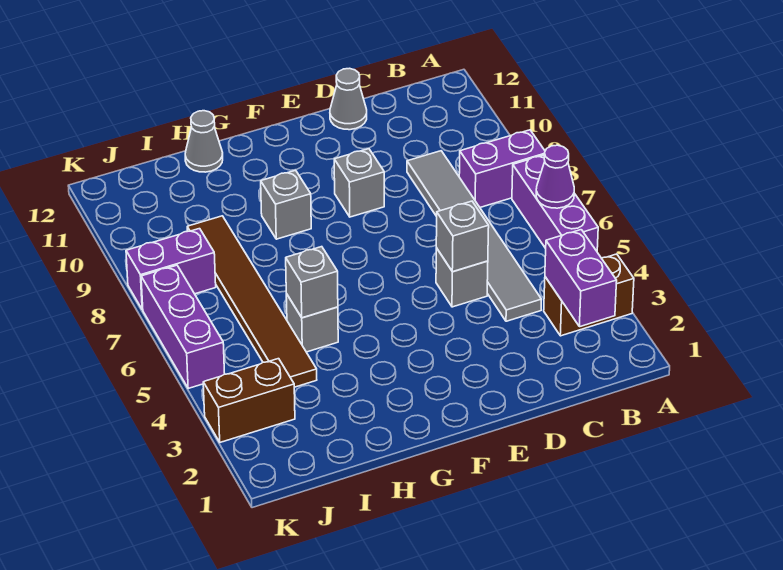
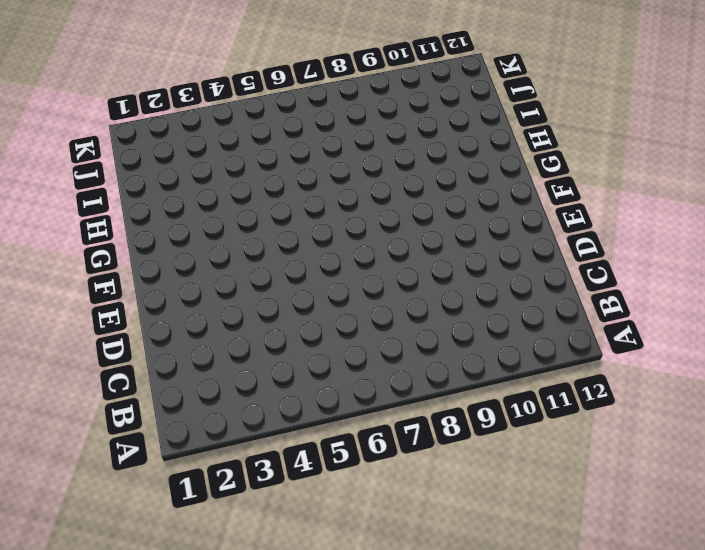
none -> brown brick A3:B3 level 1
none -> purple brick A5:A7 level 1
none -> purple brick A8:B8 level 1

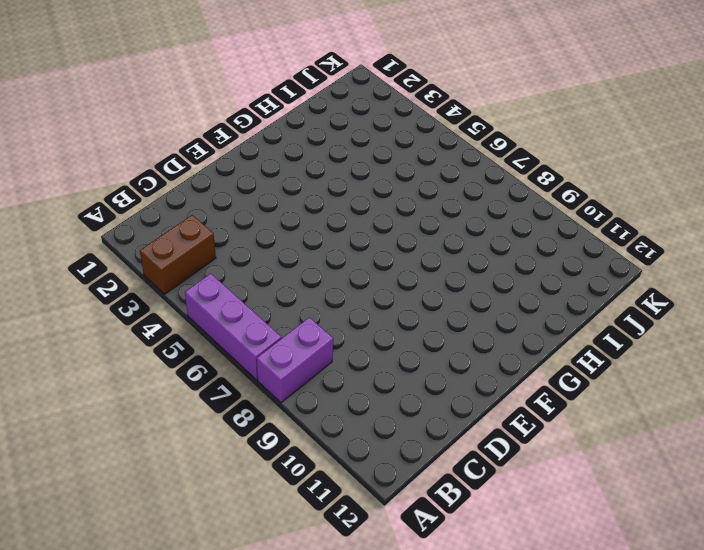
none -> grey tile C4:C9 level 1
none -> grey brick D5 level 1
none -> grey cone D12 level 1

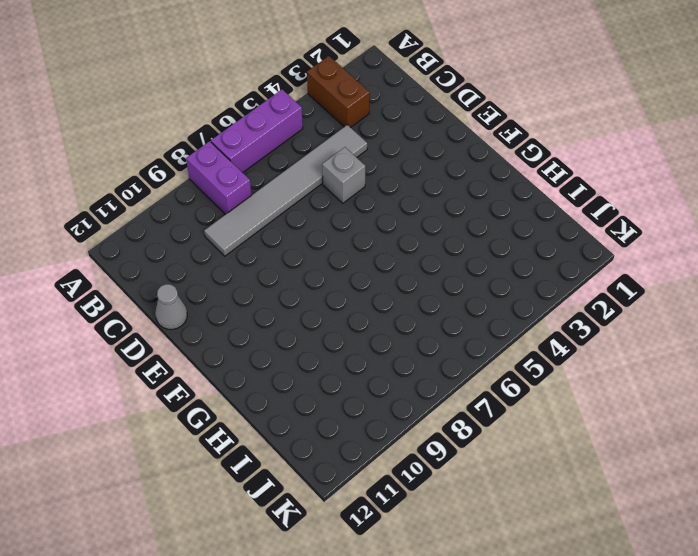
none -> grey brick E9 level 1
none -> grey brick G9 level 1
none -> grey brick H5 level 1

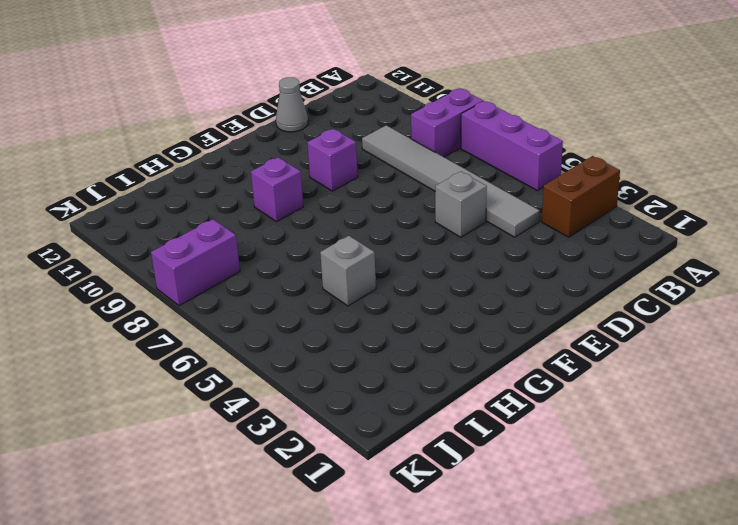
purple brick E9 level 1 -> grey brick E9 level 1
purple brick G9 level 1 -> grey brick G9 level 1
none -> grey cone H12 level 1
none -> brown tile I4:I9 level 1
none -> brown brick J3:K3 level 1

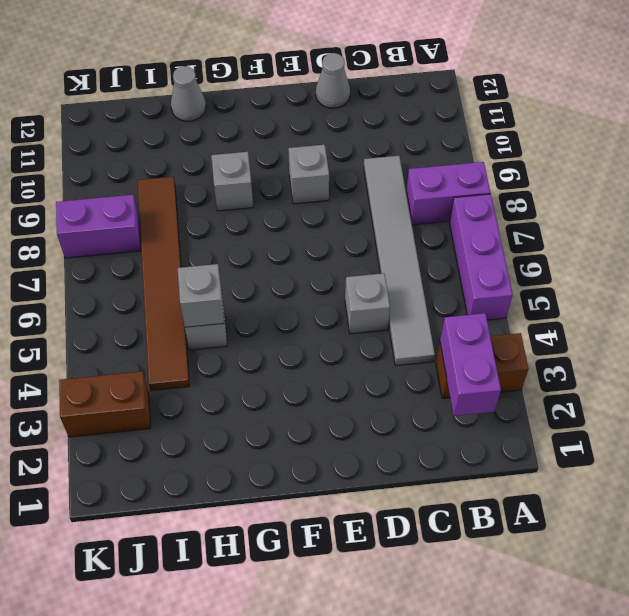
none -> purple brick K5:K7 level 1
none -> purple cone A6 level 2
none -> grey brick D5 level 2

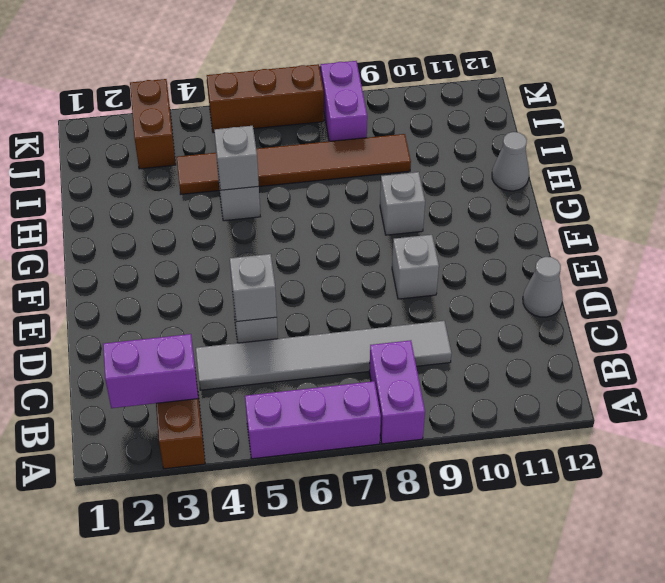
brown brick K5:K7 level 1 -> purple brick K5:K7 level 1
none -> purple cone A6 level 2

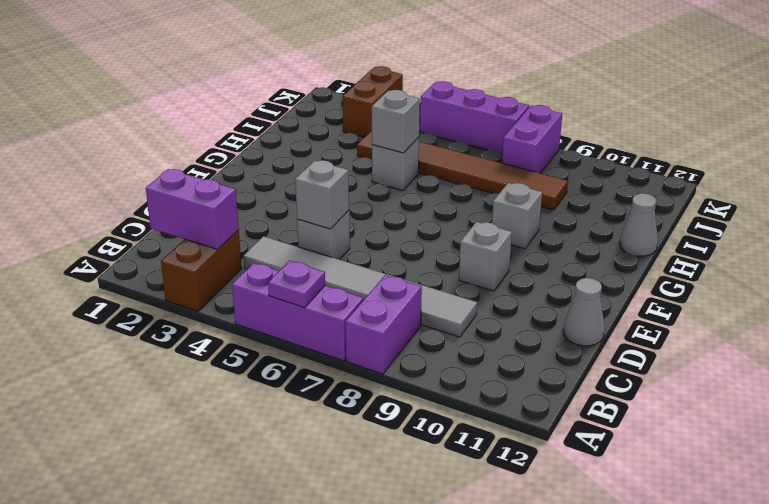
purple plate A6 level 2 -> purple cone A6 level 2

